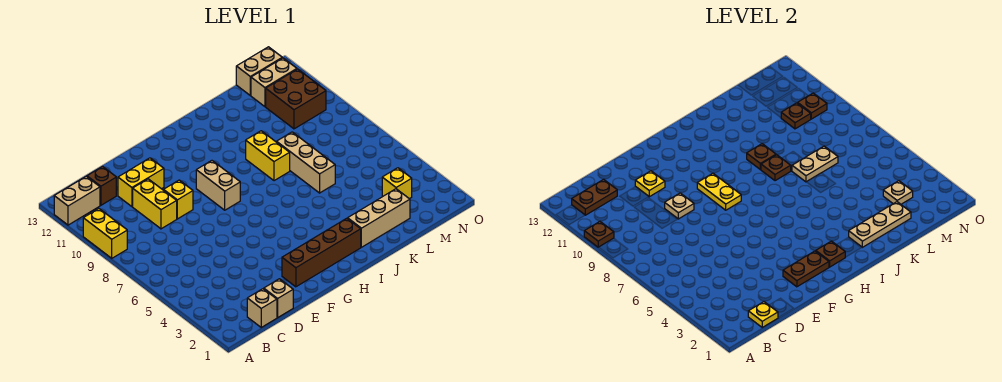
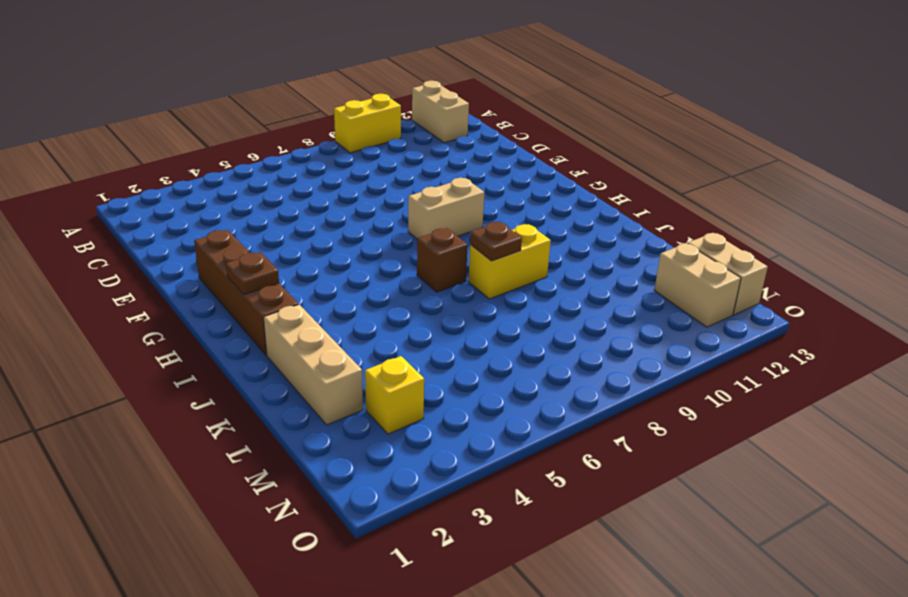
brown brick I7 level 1 -> brown brick C12 level 1
none -> tan brick C1 level 1
none -> tan brick D1 level 1
none -> yellow brick D9:D10 level 1
none -> yellow brick D11:E11 level 1

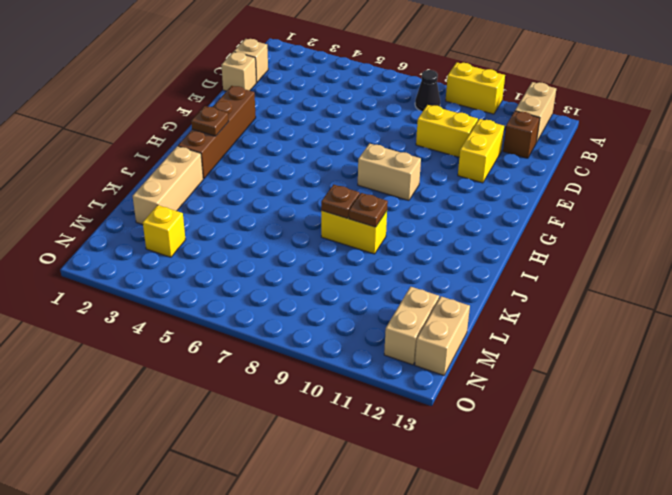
black cone B8 level 1 -> none
none -> yellow brick E9 level 1
none -> tan brick K6:K8 level 1
none -> brown brick M10:N11 level 1
none -> brown plate A10 level 2

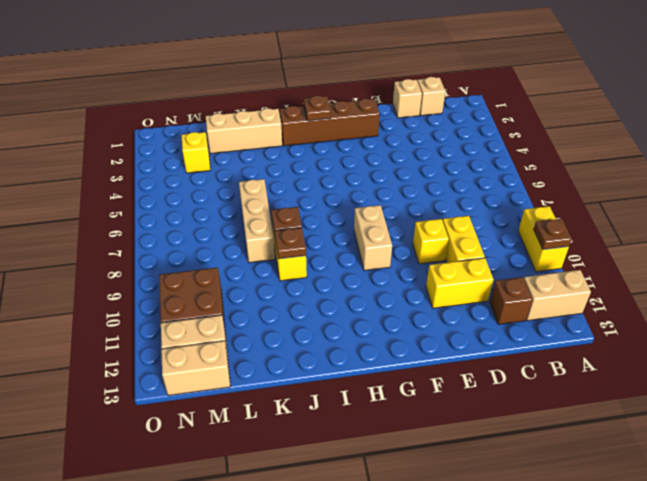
none -> brown plate B12:C12 level 2
none -> yellow plate C1 level 2
none -> tan plate E9 level 2
none -> yellow plate E11 level 2

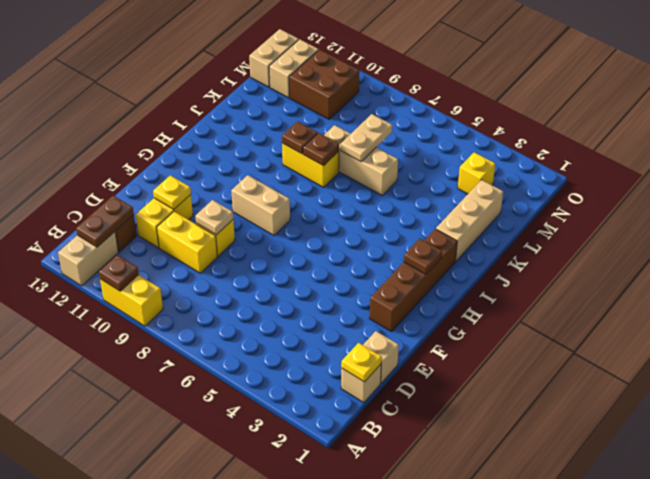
none -> brown plate F2:G2 level 2
none -> yellow plate G8:G9 level 2
none -> tan plate J2:L2 level 2
none -> tan plate M3 level 2

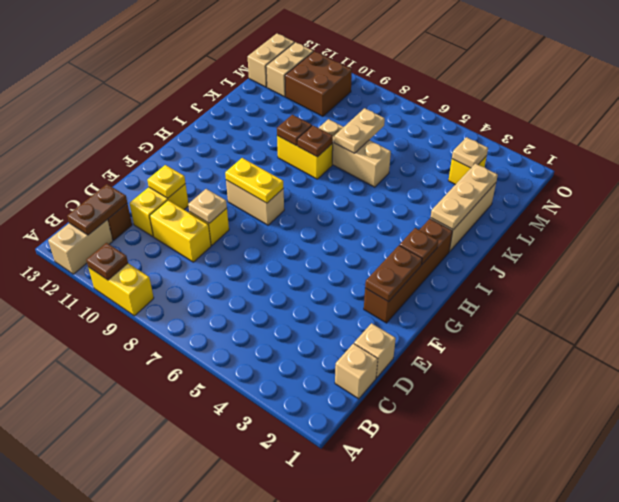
none -> yellow plate C1 level 2
none -> brown plate M10 level 2
none -> brown plate N10 level 2

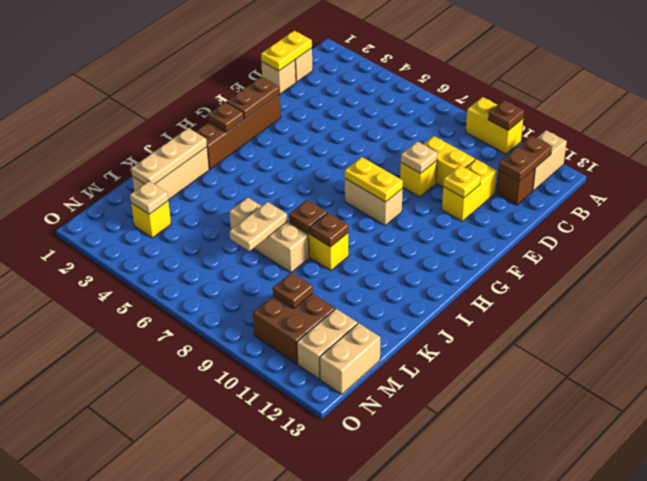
yellow plate C1:D1 level 2 -> yellow plate C1 level 2
none -> brown plate N10 level 2

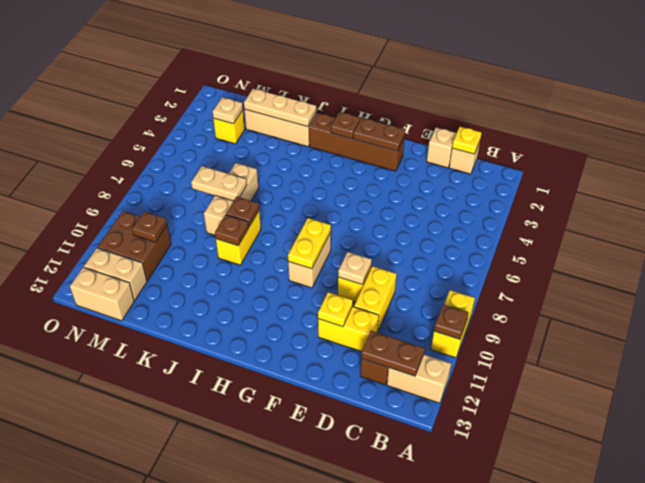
none -> brown plate N10 level 2

